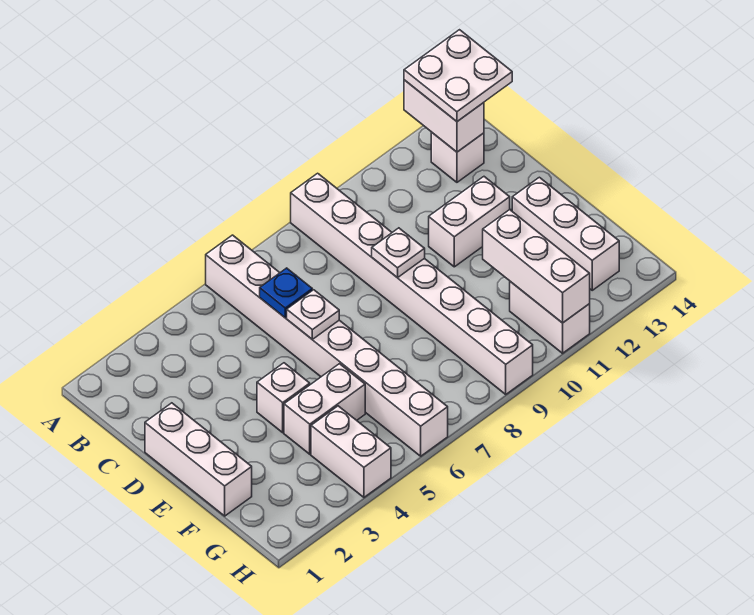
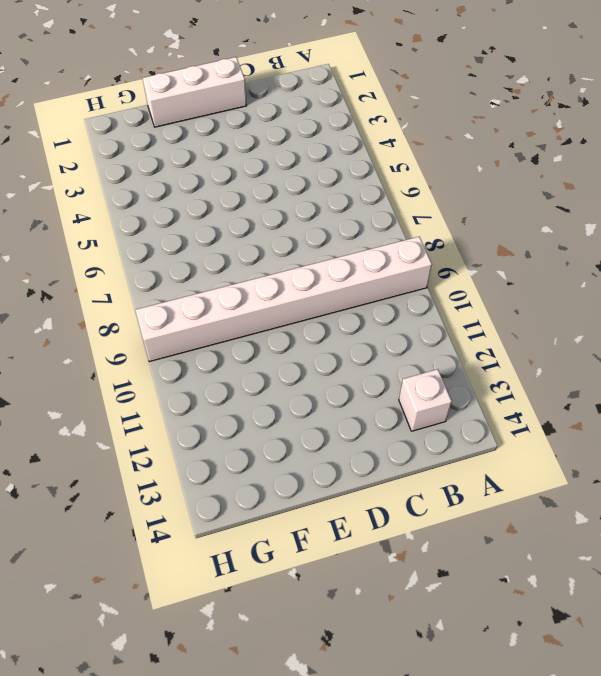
none -> white brick A6:H6 level 1
none -> white brick D11:D12 level 1
none -> white brick E4 level 1

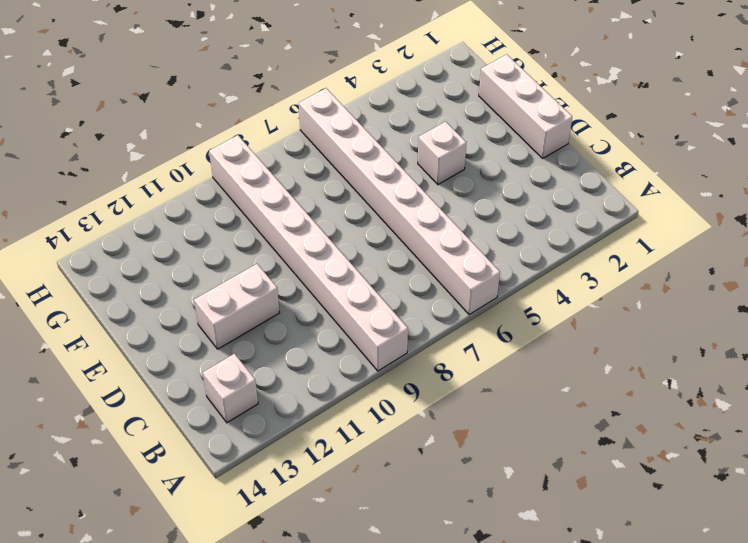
none -> white brick E13:G13 level 1
none -> white brick F4:F5 level 1
none -> white brick G4:H4 level 1

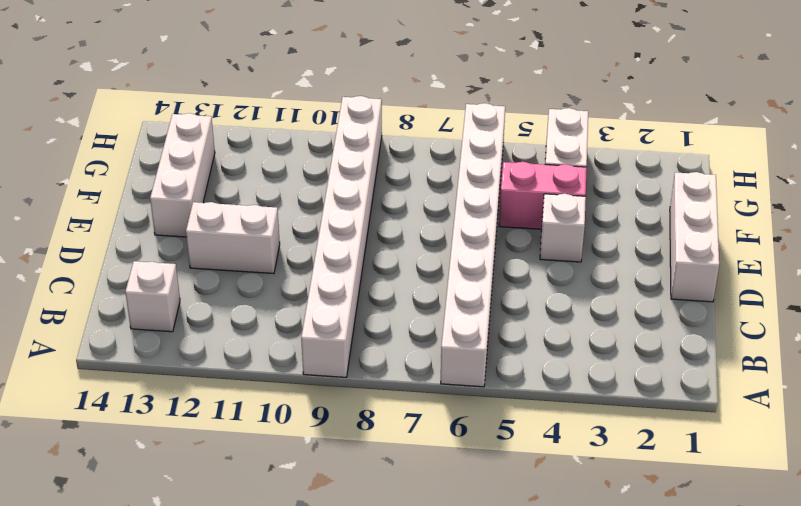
pink brick F4:F5 level 1 -> white brick F4:F5 level 1
none -> white brick G11:H11 level 1
none -> white brick A13:B13 level 2
none -> blue plate C6 level 2

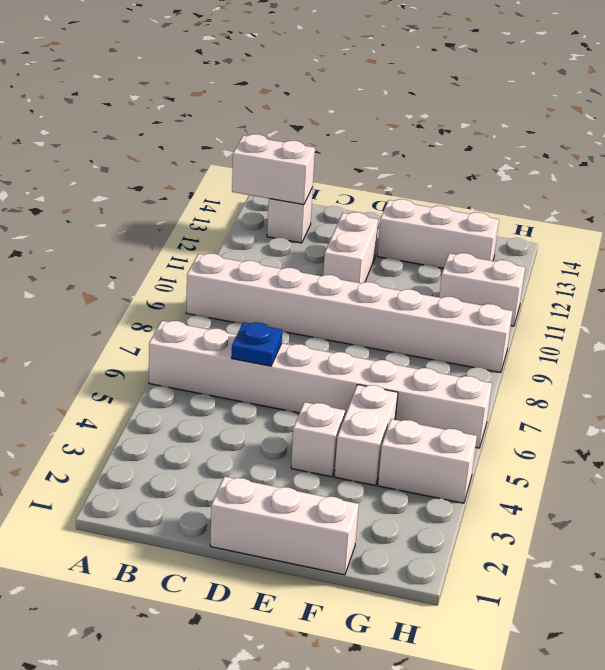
none -> white plate D6 level 2
none -> white plate D9 level 2
none -> white brick F11:H11 level 2

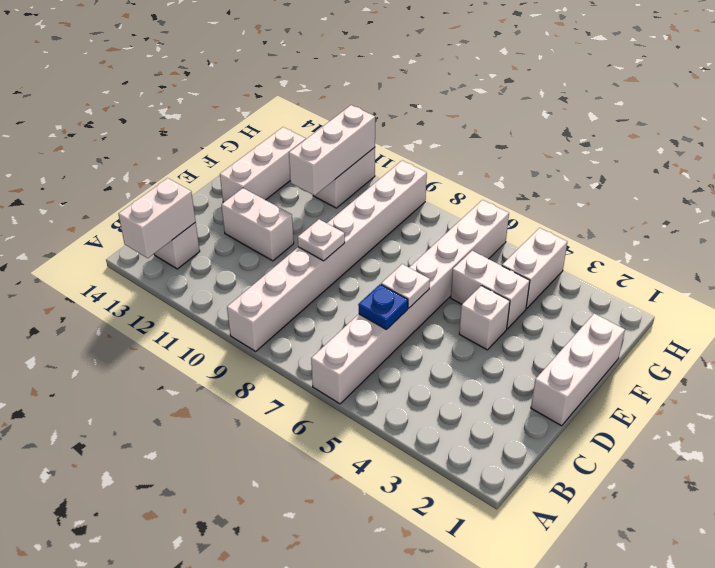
none -> white plate A13:B14 level 3

